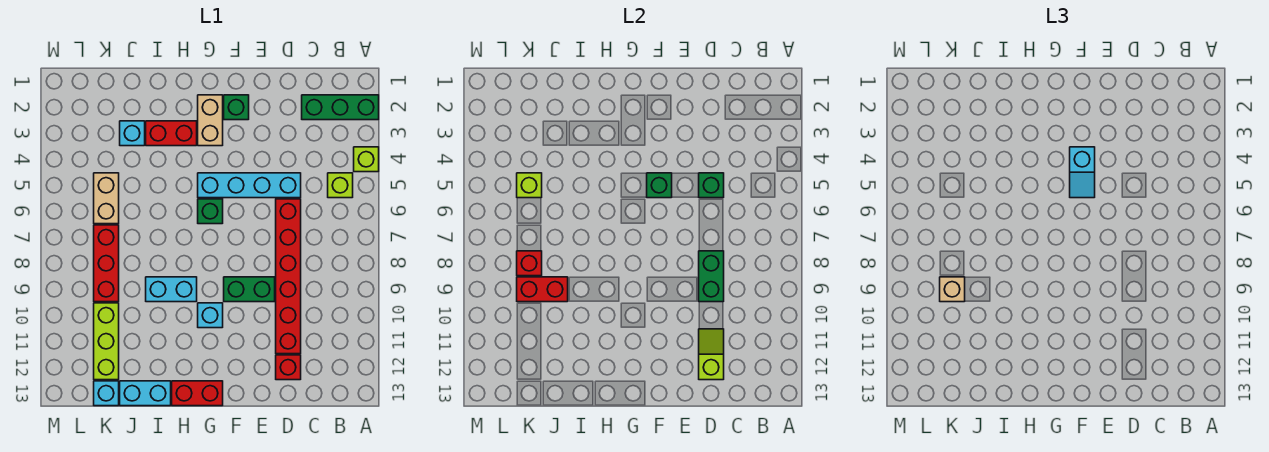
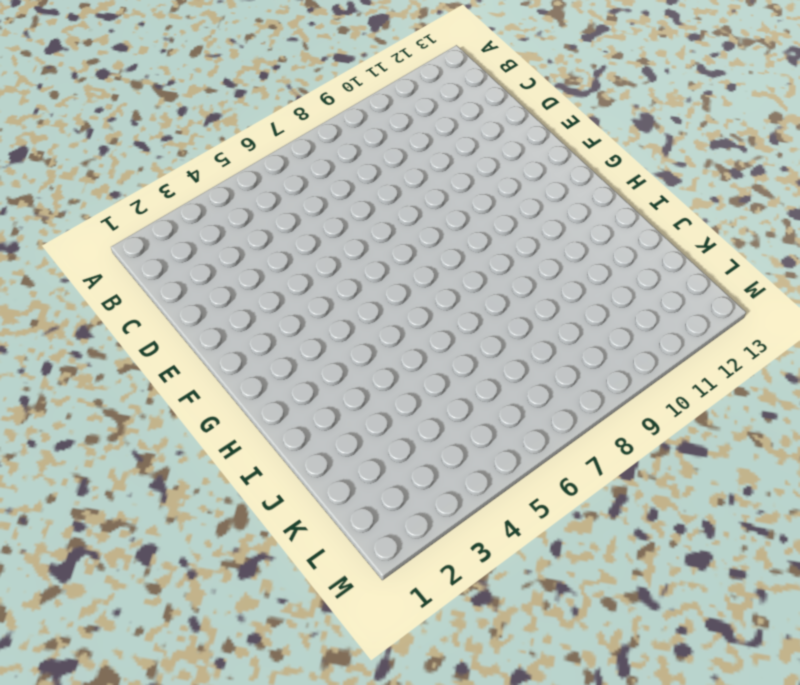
none -> green brick A2:C2 level 1
none -> lime brick A4 level 1
none -> lime brick B5 level 1

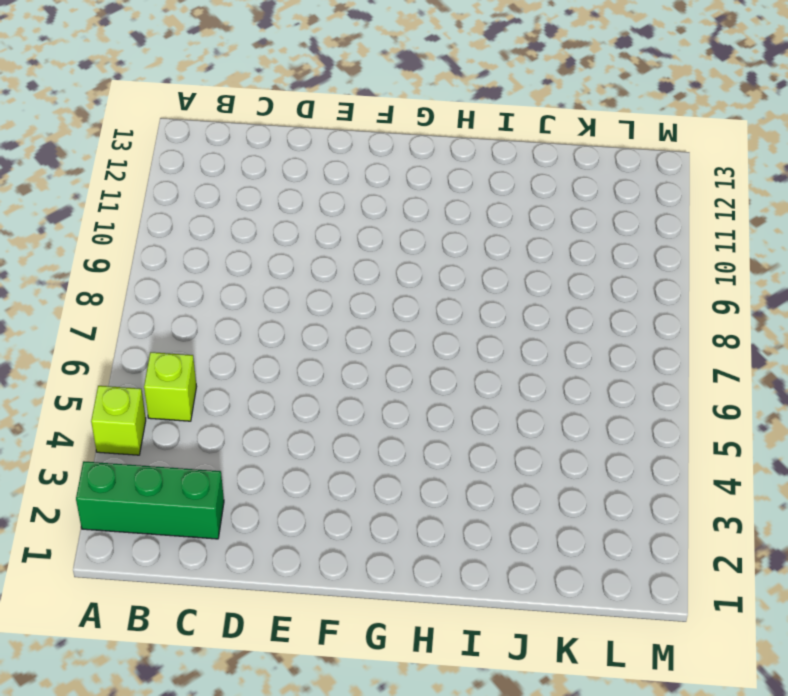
none -> cyan brick D5:G5 level 1
none -> red brick D6:D11 level 1
none -> red brick D12 level 1

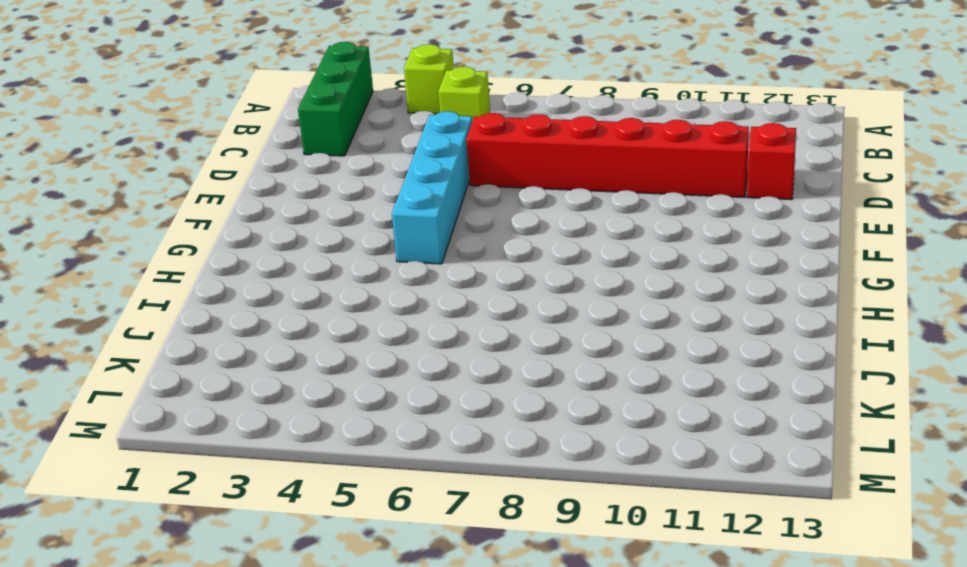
none -> green brick E9:F9 level 1
none -> green brick F2 level 1
none -> tan brick G2:G3 level 1

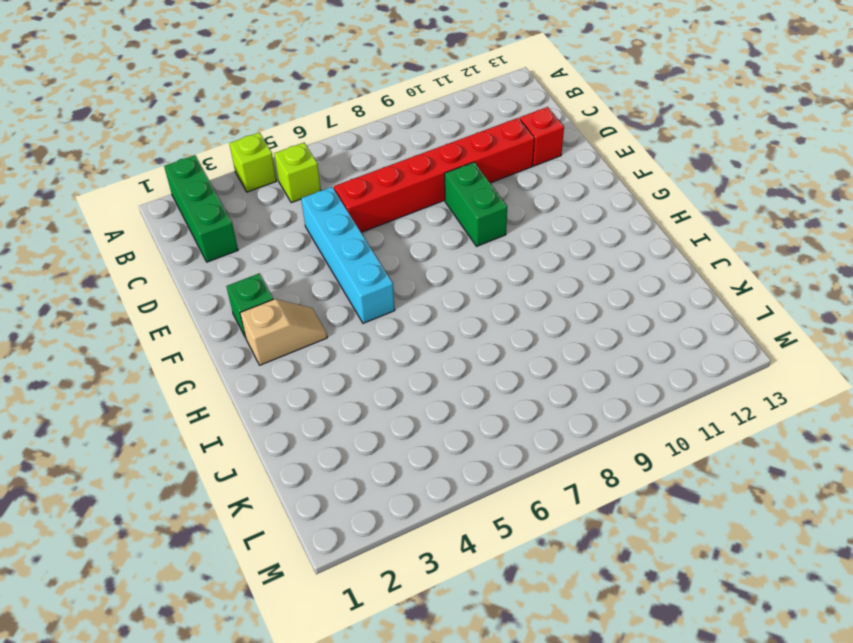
tan slope G2:G3 level 1 top 2 -> tan brick G2:G3 level 1
none -> green brick G6 level 1
none -> cyan brick G10 level 1
none -> red brick G13:H13 level 1

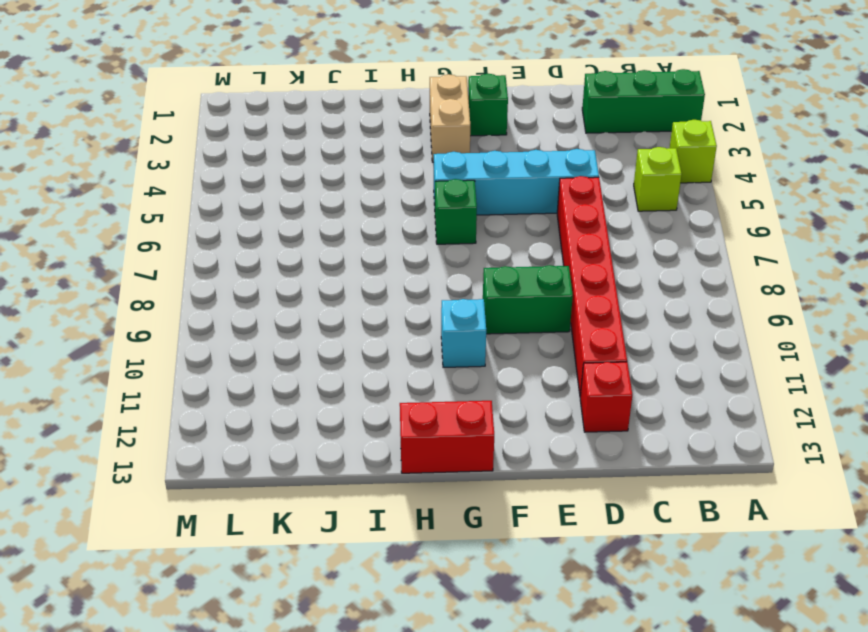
none -> red brick H3:I3 level 1
none -> cyan brick H9:I9 level 1
none -> cyan brick I13:J13 level 1

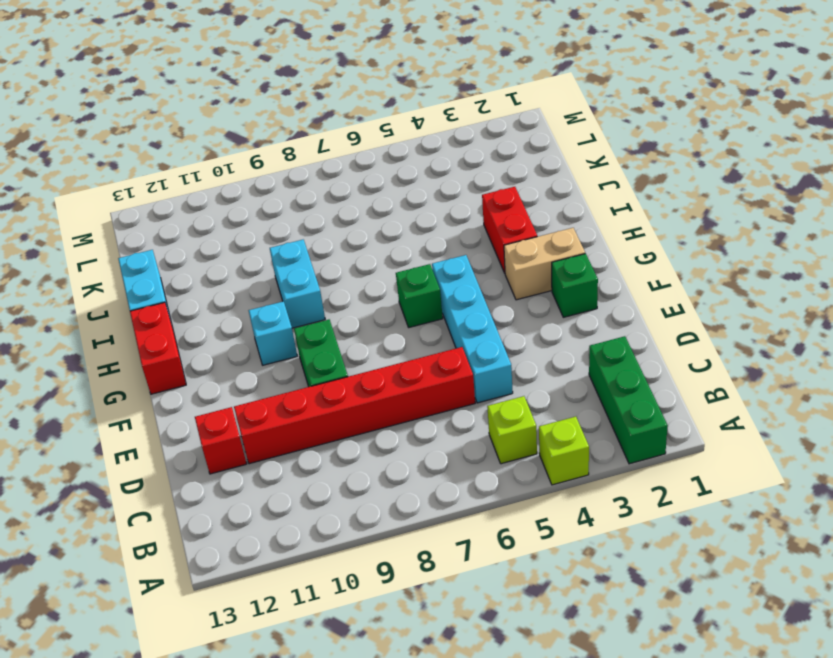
none -> cyan brick J3 level 1
none -> tan brick K5:K6 level 1
none -> red brick K7:K9 level 1

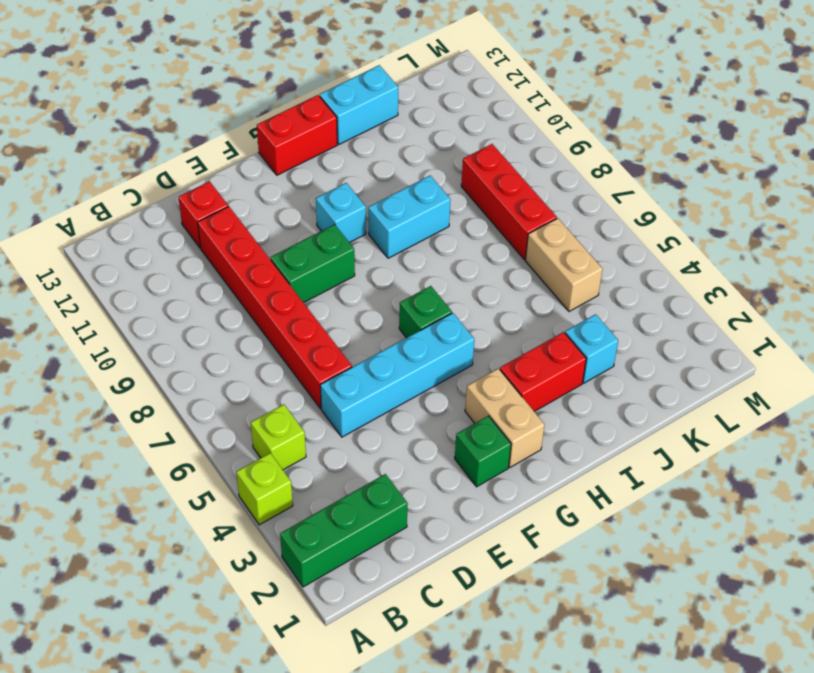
none -> lime brick K10:K12 level 1
none -> cyan brick K13 level 1
none -> green brick D5 level 2

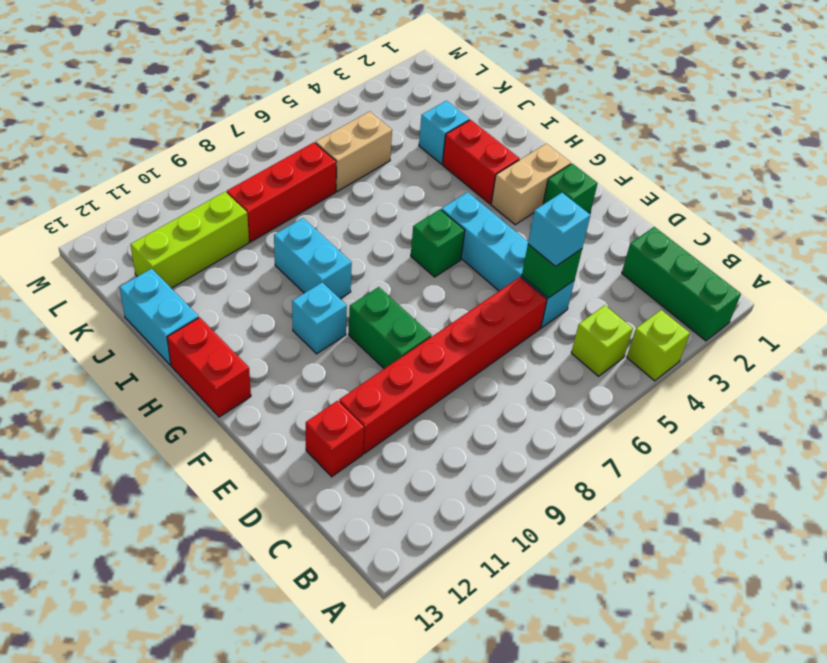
cyan brick D5 level 3 -> cyan brick K13 level 1
none -> green brick D8:D9 level 2
none -> lime slope D11:D12 level 2 top 12
none -> green brick F5 level 2

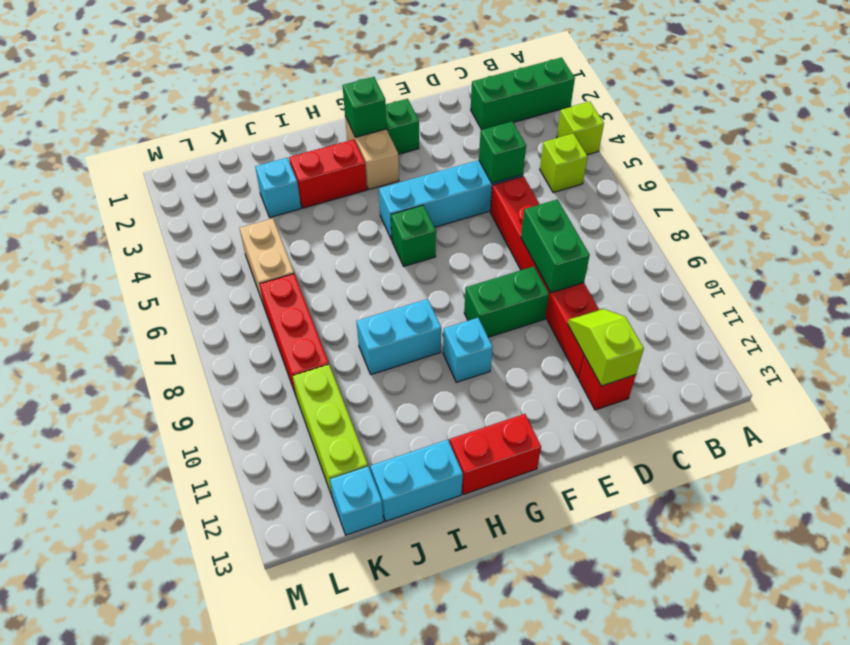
green brick G2 level 2 -> green brick F5 level 2
none -> red brick J9:K9 level 2
none -> lime brick K5 level 2
none -> red brick K8 level 2

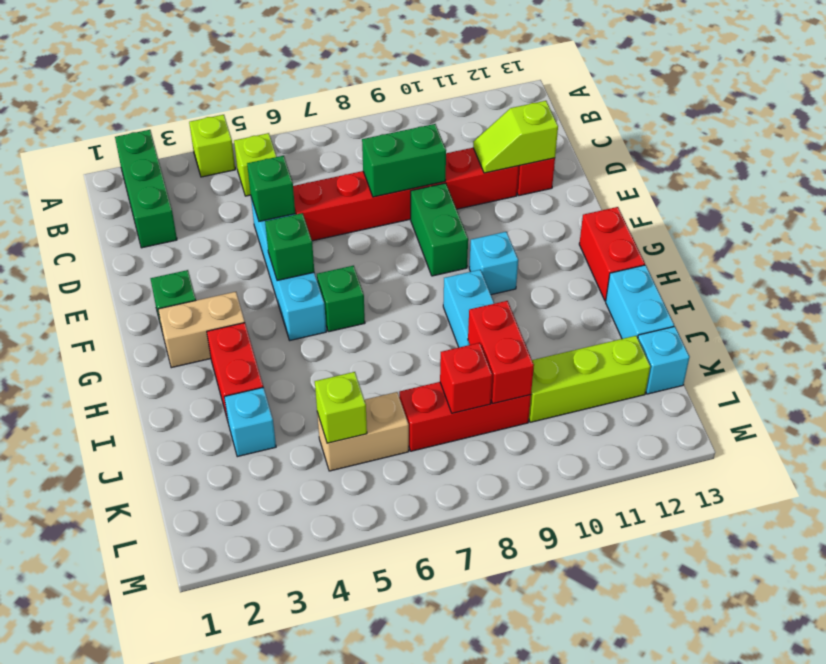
none -> cyan slope F4:F5 level 3 top 4
none -> tan brick K9 level 3

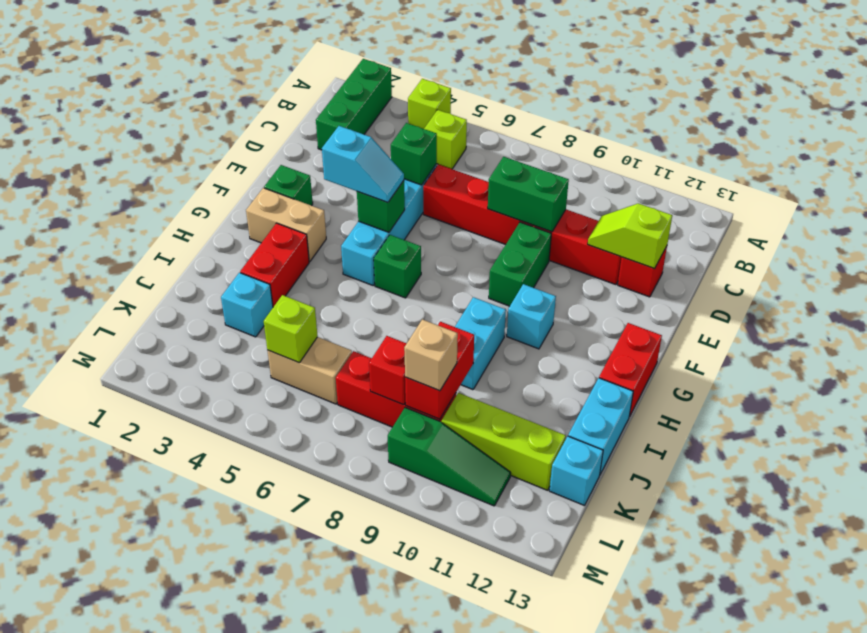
green slope L9:L11 level 1 top 9 -> none

